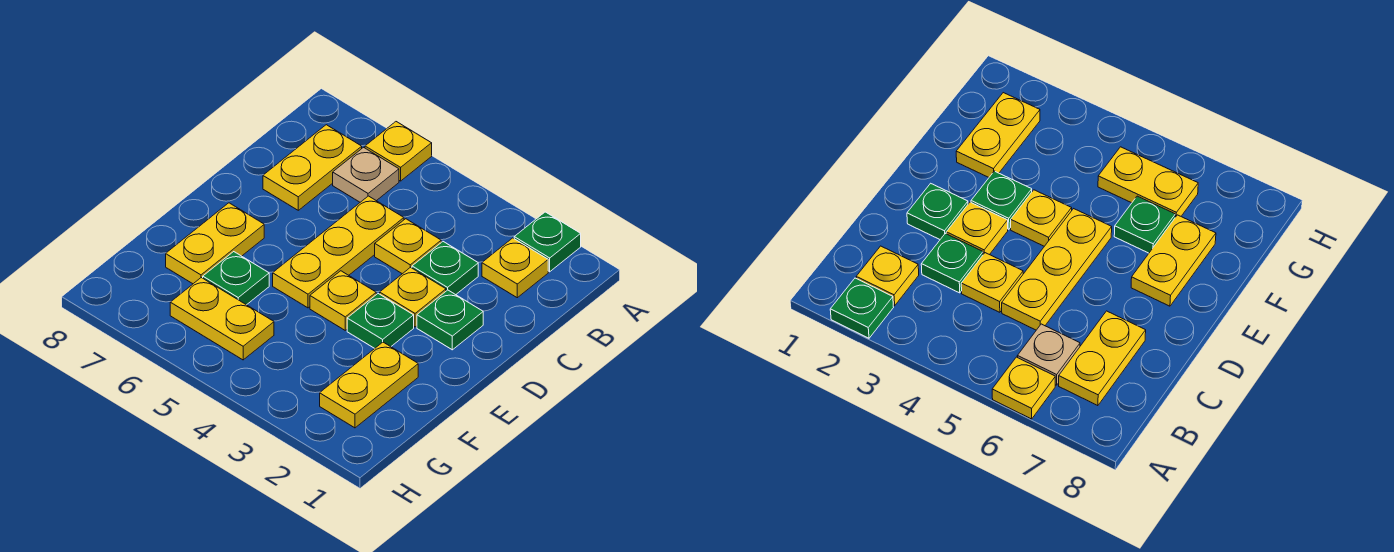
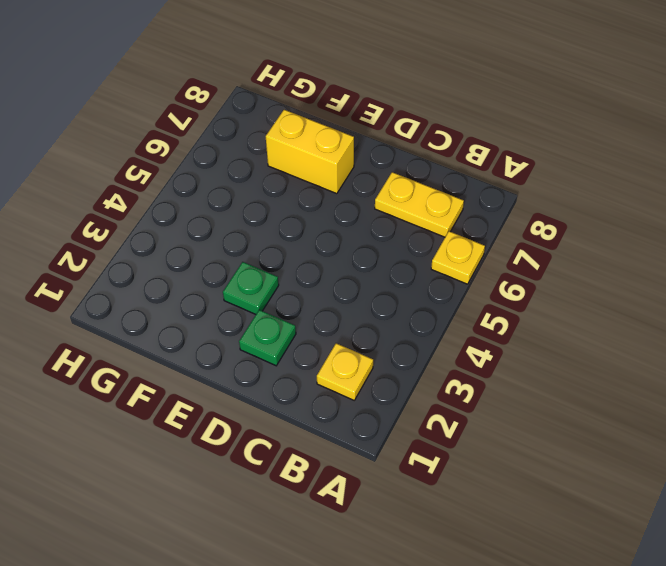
yellow brick E7:F7 level 1 -> yellow plate E7:F7 level 1
none -> green plate A2 level 1
none -> tan plate B6 level 1
none -> green plate C3 level 1

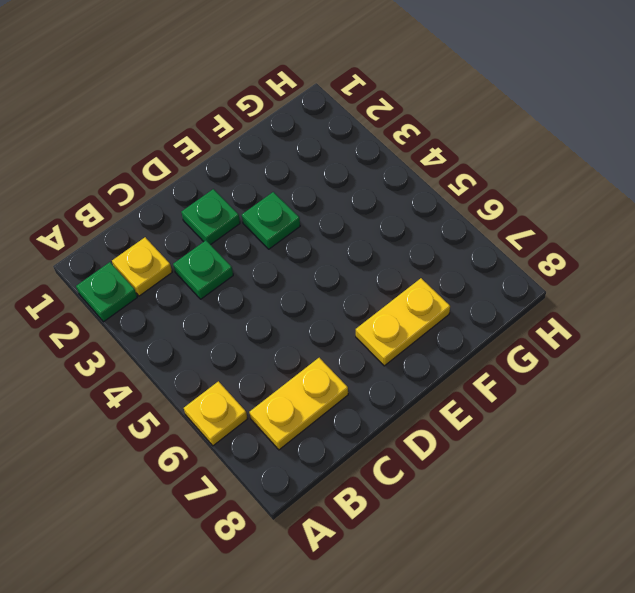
none -> tan plate B6 level 1
none -> yellow plate C4 level 1
none -> yellow plate C5:E5 level 1

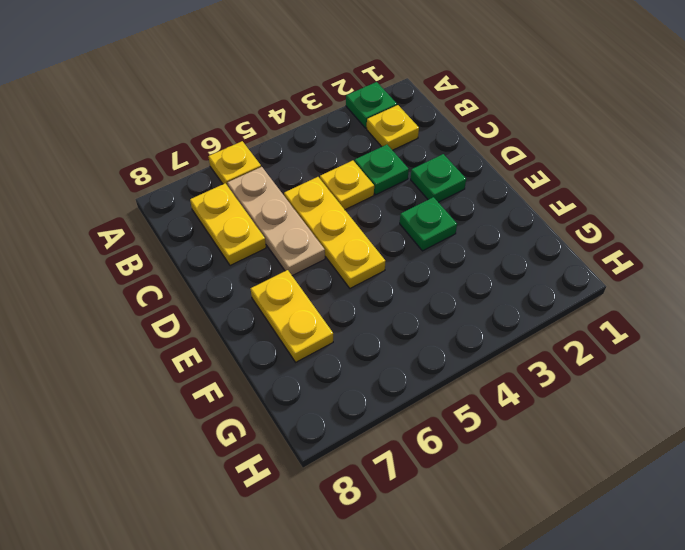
tan plate B6:D6 level 1 -> tan plate B6 level 1
none -> yellow plate D3 level 1
none -> yellow plate E4 level 1
none -> yellow plate F2:G2 level 1

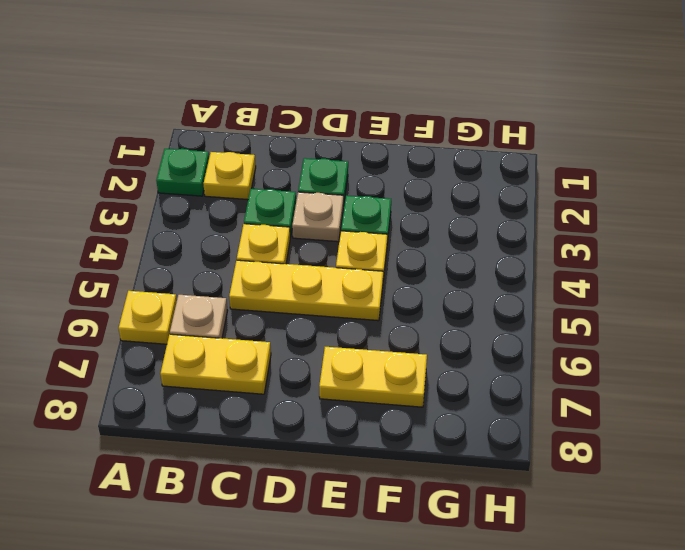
tan plate D3 level 1 -> yellow plate D3 level 1
none -> yellow plate F2:G2 level 1
none -> green plate F6 level 1
none -> yellow plate G5:G6 level 1

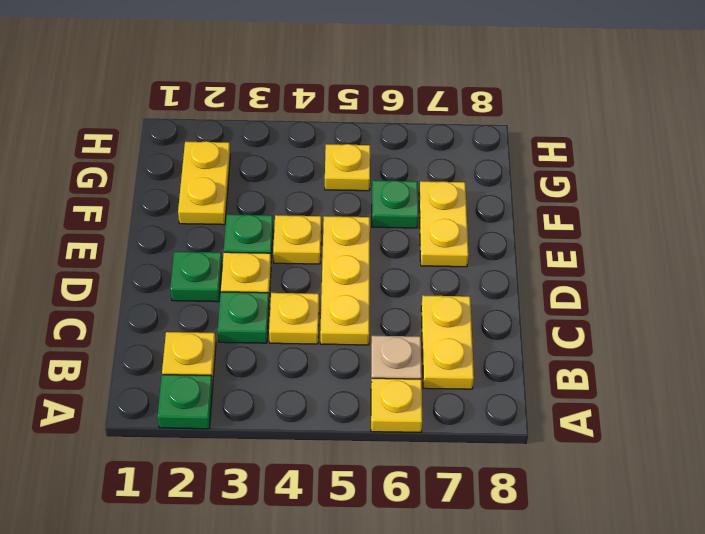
yellow plate G5 level 1 -> yellow plate G5:G6 level 1

